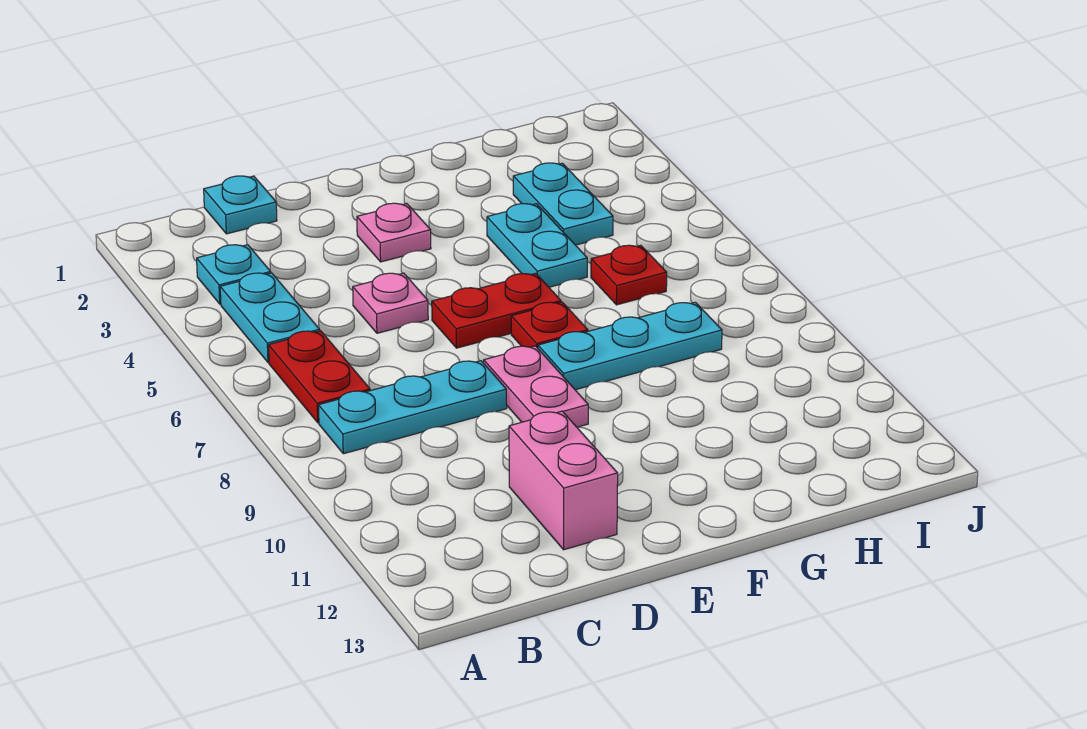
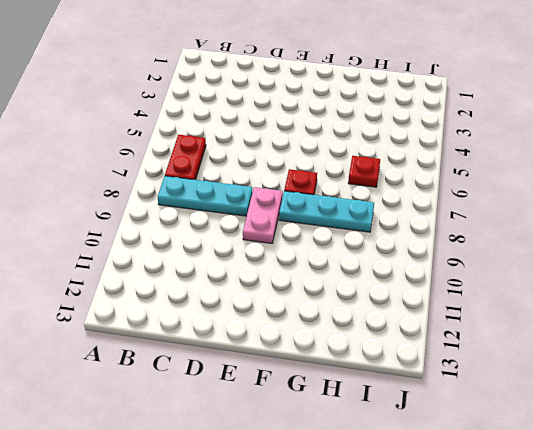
none -> cyan plate B3 level 1
none -> cyan plate B4:B5 level 1
none -> cyan plate C1 level 1

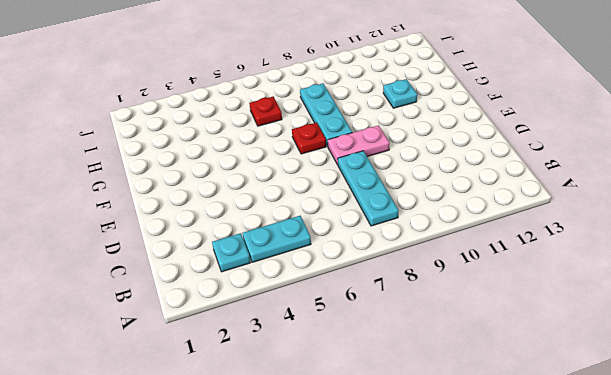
cyan plate G11 level 1 -> cyan plate C1 level 1
none -> red plate B6:B7 level 1
none -> pink plate D5 level 1
none -> pink brick D11:D12 level 1

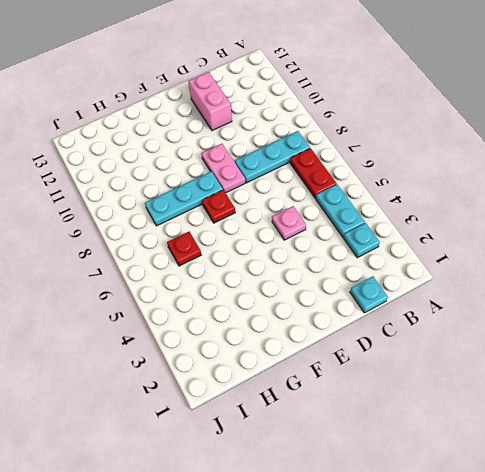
none -> pink plate E3 level 1
none -> red plate E6:F6 level 1
none -> cyan plate G4:G5 level 1

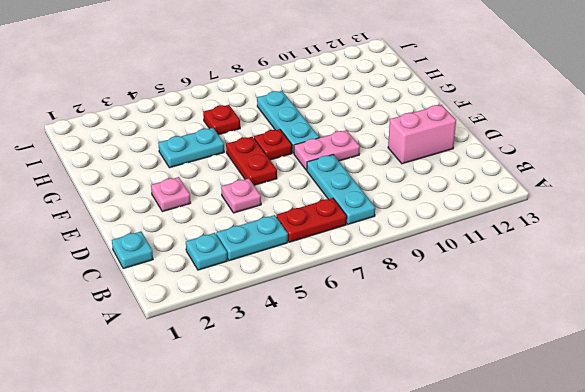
none -> cyan plate H3:H4 level 1

